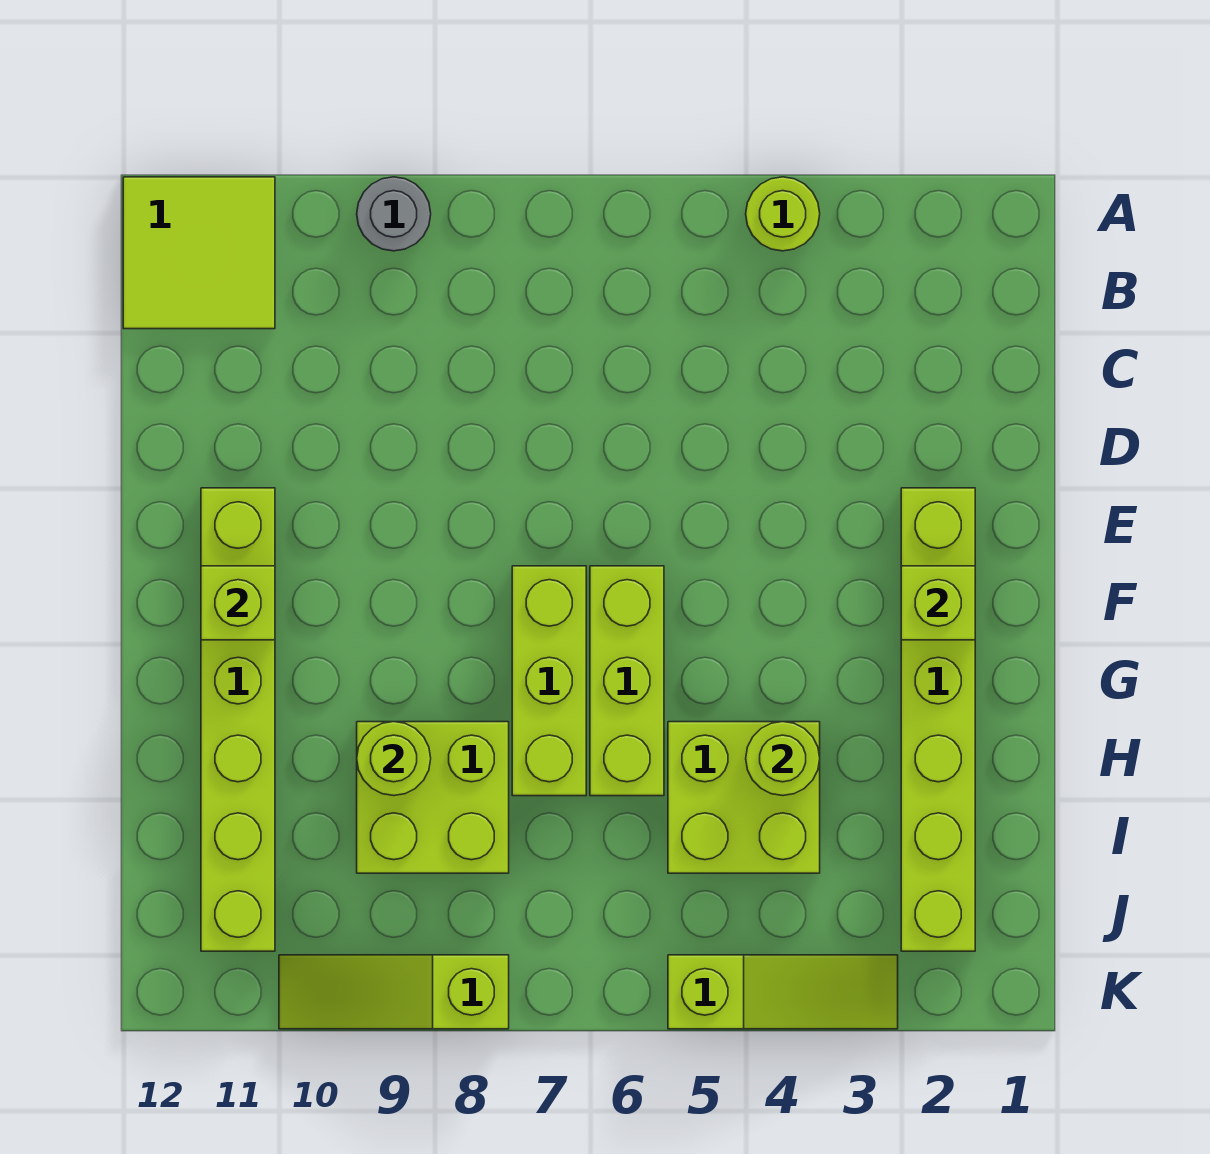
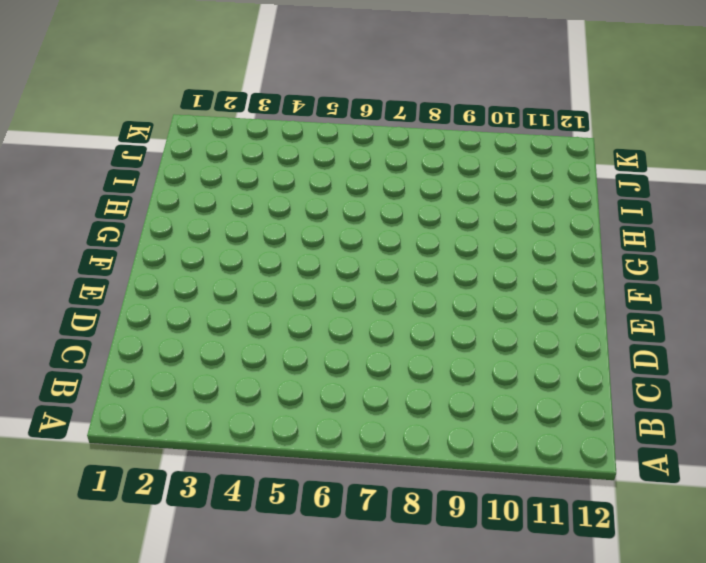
none -> lime round brick A4 level 1
none -> grey round brick A9 level 1
none -> lime tile A11:B12 level 1

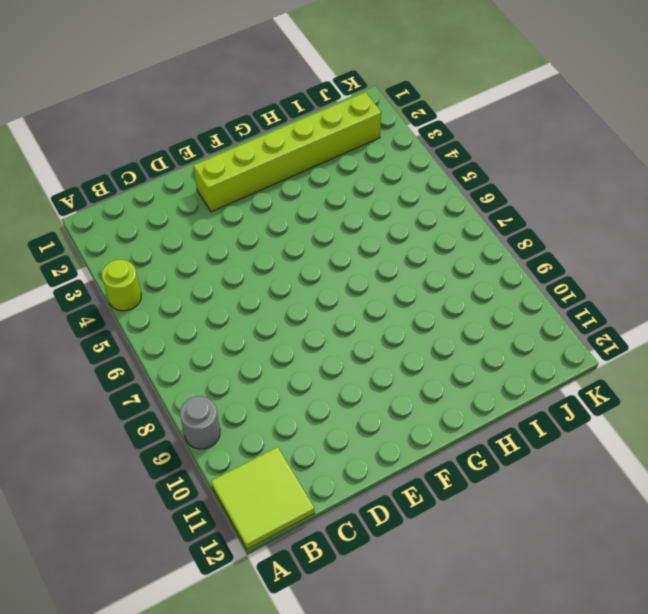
none -> lime brick E11:J11 level 1
none -> lime brick F6:H6 level 1
none -> lime brick F7:H7 level 1

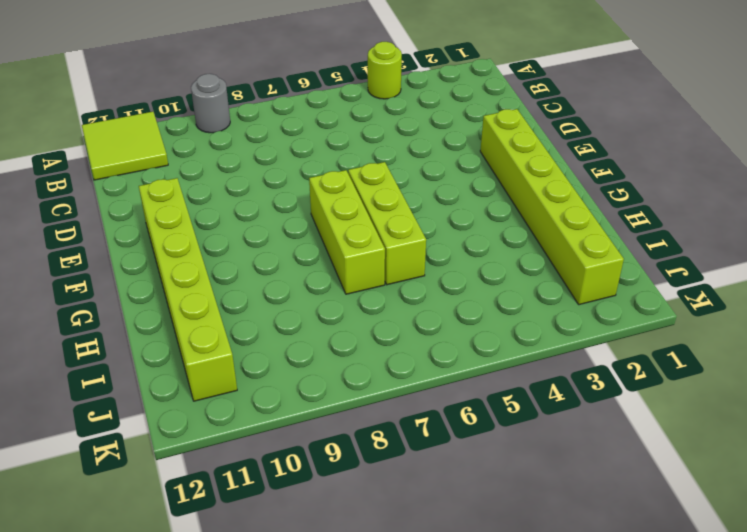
none -> lime brick H4:I5 level 1
none -> lime brick H8:I9 level 1
none -> lime slope K3:K5 level 1 top 5

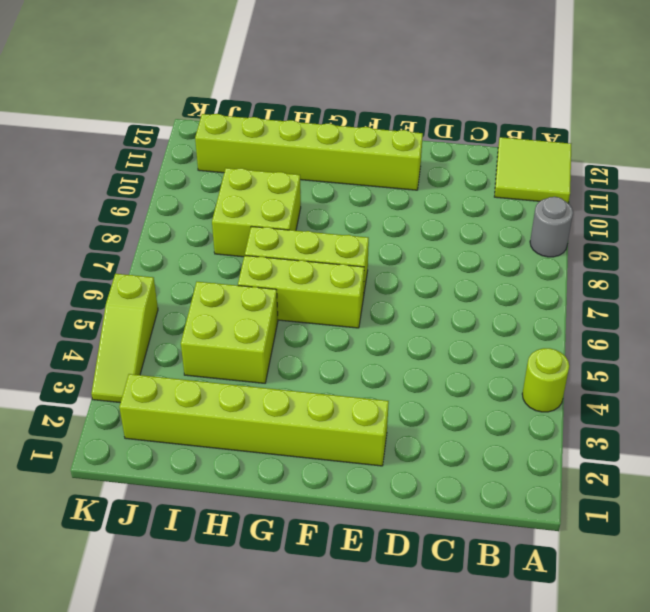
none -> lime slope K8:K10 level 1 top 8
none -> lime brick F2 level 2
none -> lime brick F11 level 2

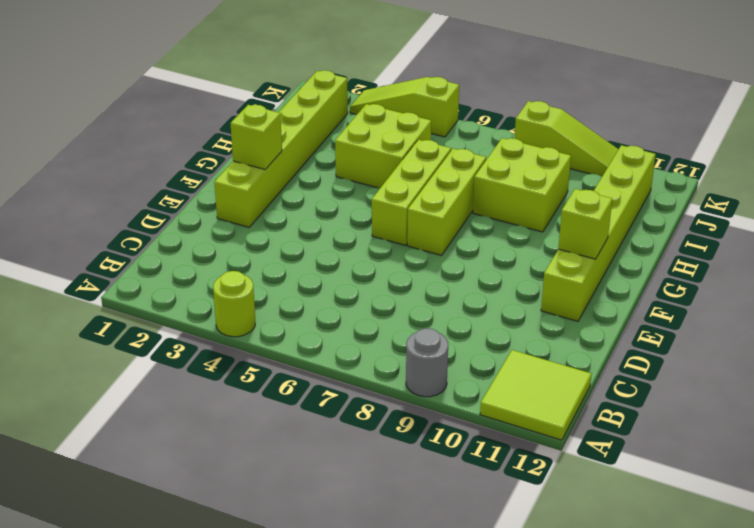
none -> lime round brick H4 level 2
none -> lime round brick H9 level 2

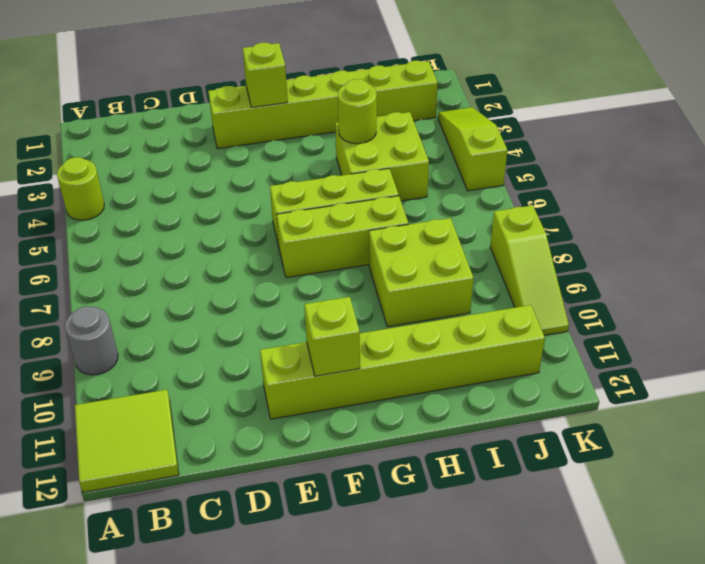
none -> lime round brick H9 level 2

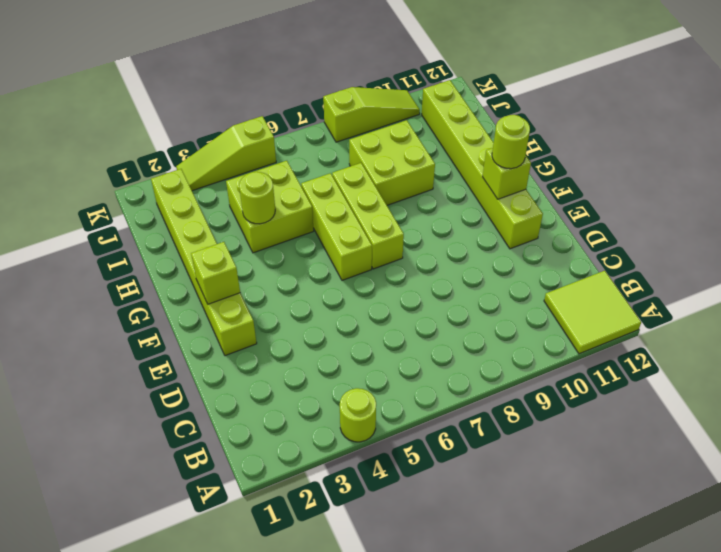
lime round brick F11 level 3 -> lime round brick H9 level 2
none -> grey round brick A9 level 1

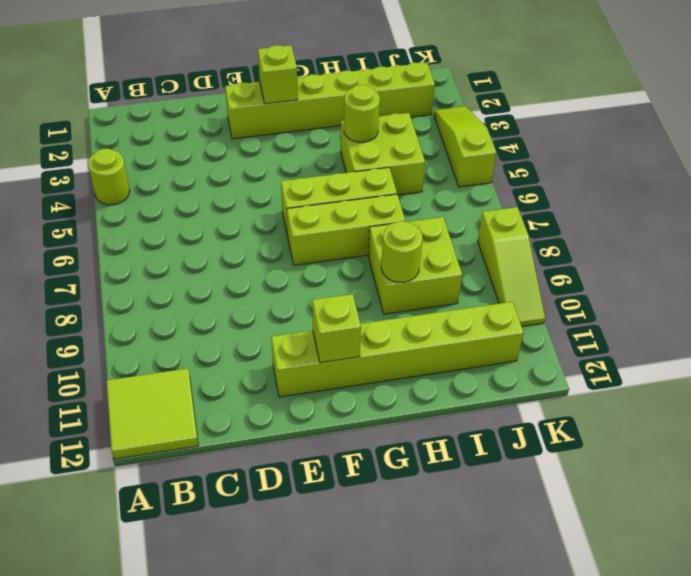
none -> grey round brick A9 level 1

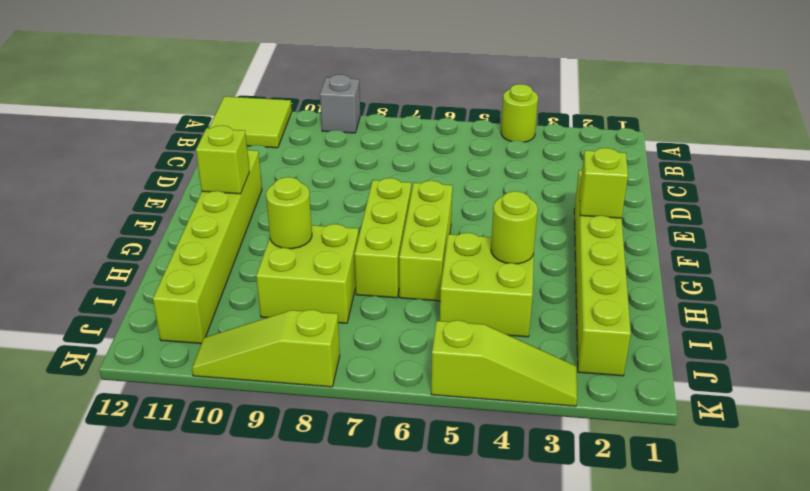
grey brick A9 level 1 -> grey round brick A9 level 1

